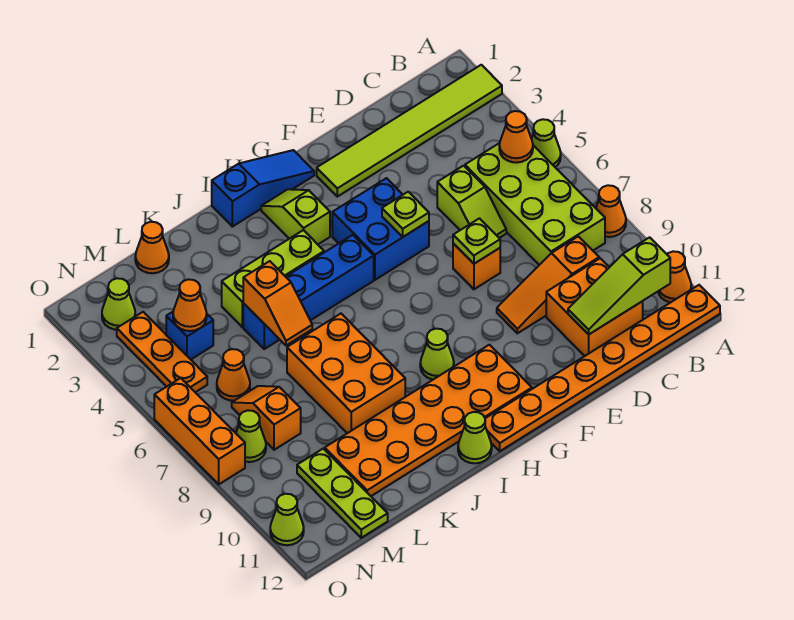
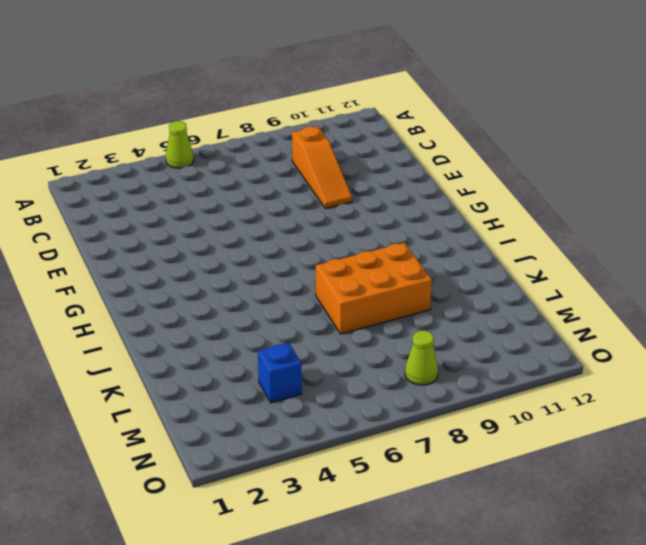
none -> lime tile A2:F2 level 1
none -> orange cone A8 level 1
none -> orange cone A11 level 1
none -> orange plate A12:H12 level 1

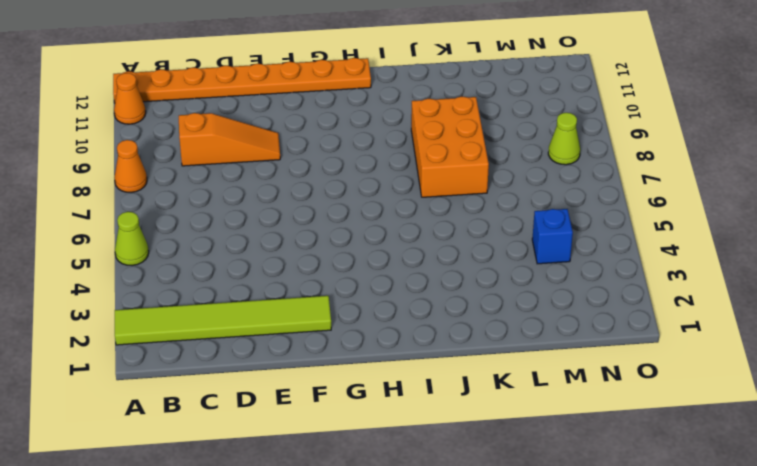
none -> lime brick B5:C8 level 1
none -> orange brick C10:D11 level 1
none -> lime slope D5:D6 level 1 top 5
none -> orange brick E7 level 1

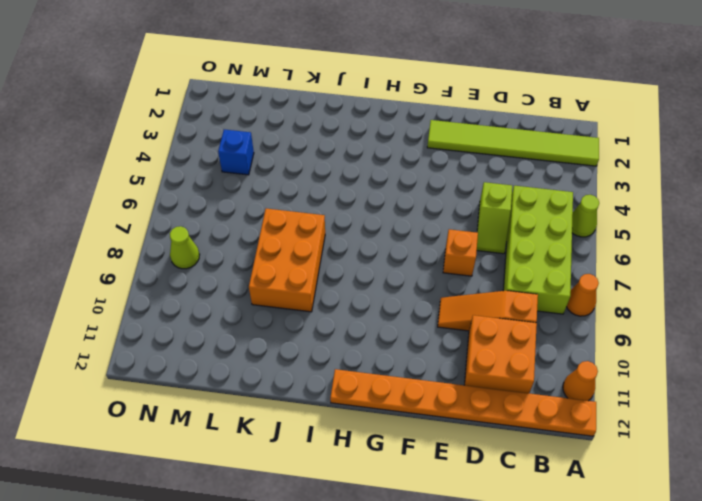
none -> blue brick F4:G5 level 1
none -> blue slope G1:I1 level 1 top I
none -> orange plate G10:L11 level 1
none -> lime slope H2:H3 level 1 top 3

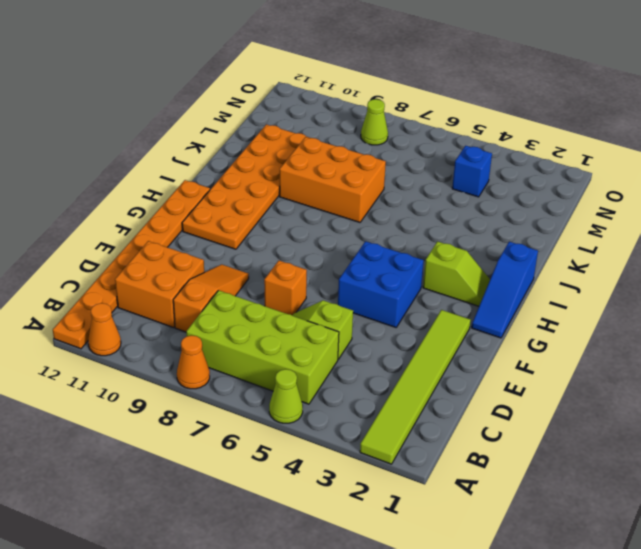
none -> blue brick H5:K5 level 1
none -> lime cone H9 level 1
none -> lime brick I4:K4 level 1
none -> lime cone I12 level 1

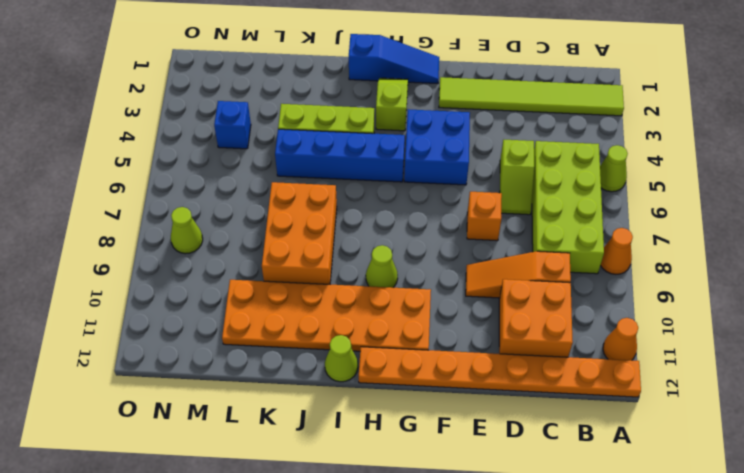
none -> orange cone L1 level 1
none -> orange cone M6 level 1
none -> orange slope M7:M8 level 1 top 8
none -> lime plate M10:M12 level 1

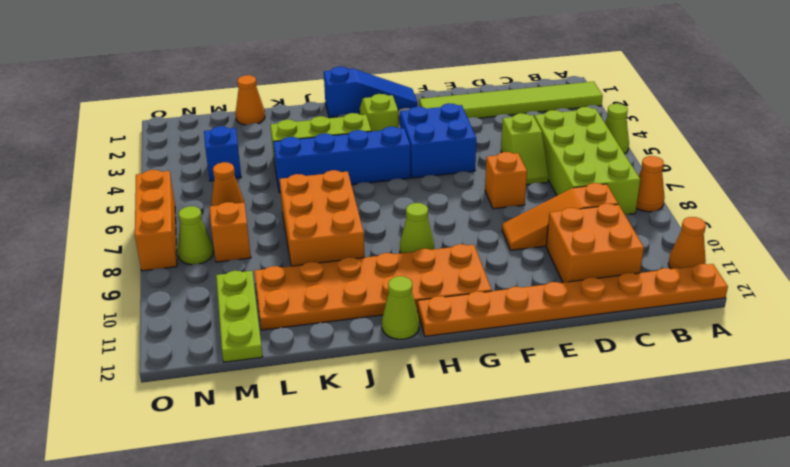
none -> lime cone N2 level 1
none -> orange plate N3:N5 level 1
none -> lime cone O11 level 1
none -> orange cone B5 level 2

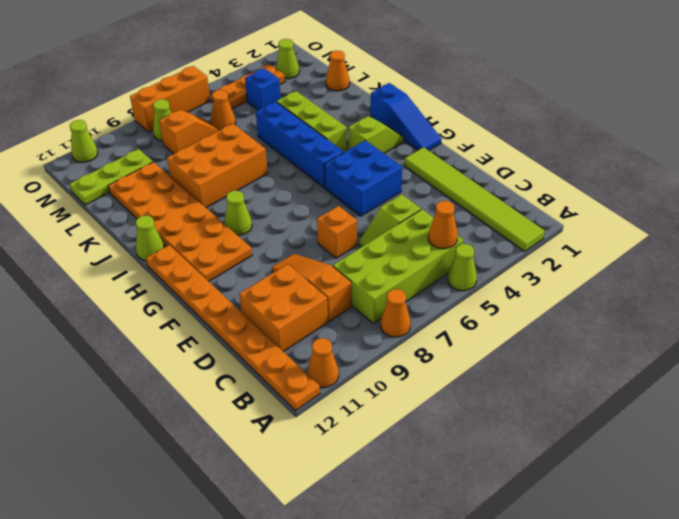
none -> lime slope B11:D11 level 2 top B
none -> lime plate E7 level 2
none -> lime plate F5 level 2
none -> orange slope K5:K6 level 2 top 5

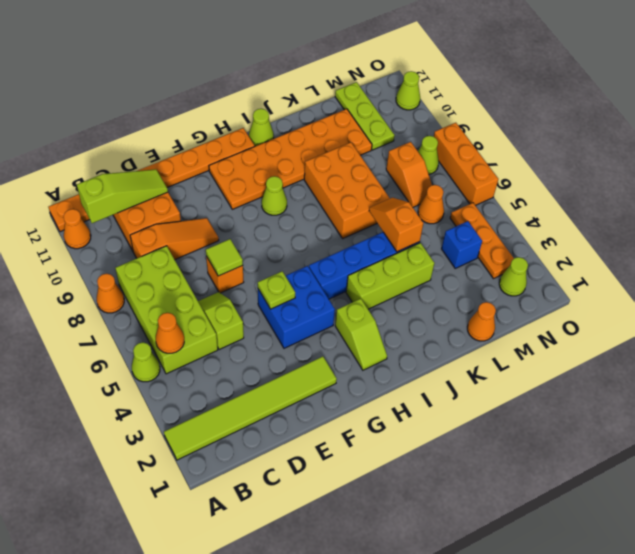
lime tile E7 level 2 -> lime plate E7 level 2
none -> blue slope G1:I1 level 1 top I
none -> orange cone M4 level 2

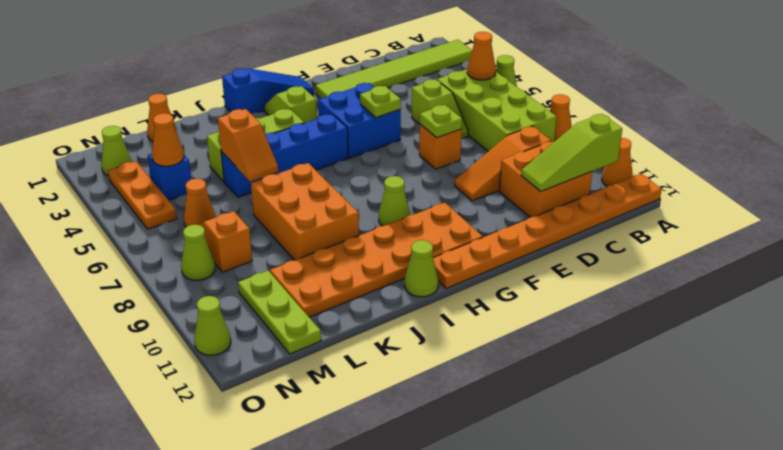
none -> orange brick O6:O8 level 1

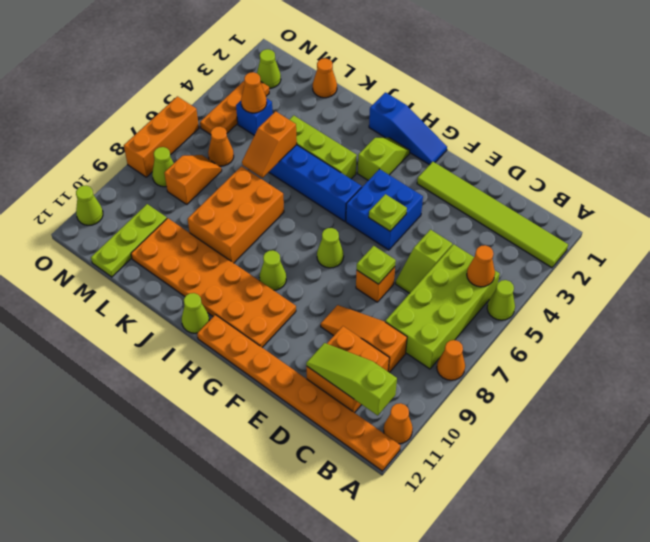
lime cone G7 level 1 -> none

